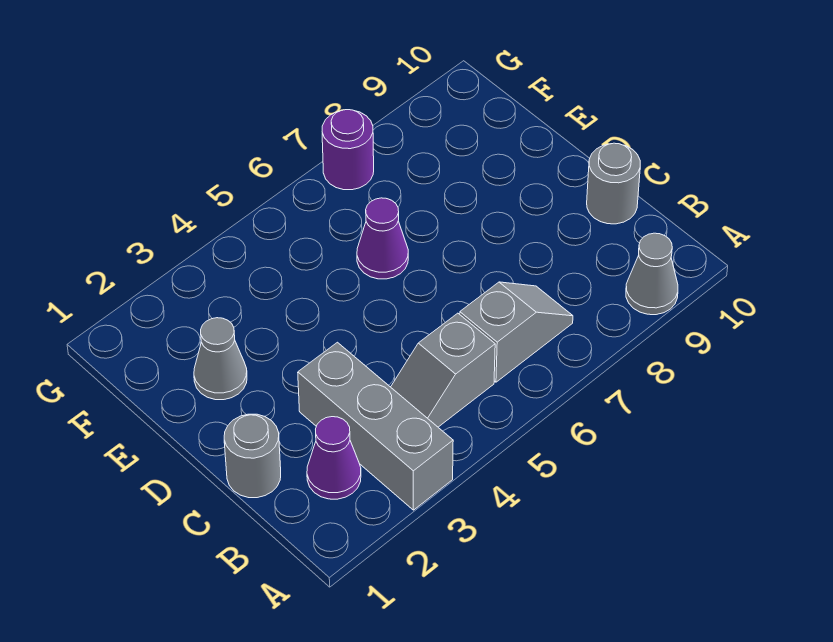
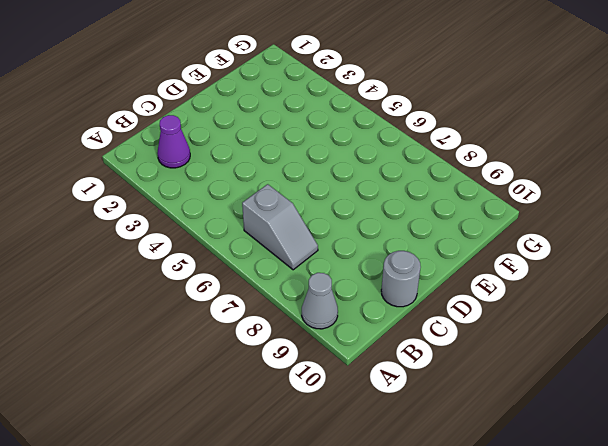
none -> grey brick A3:C3 level 1
none -> grey slope B4:B5 level 1 top 5

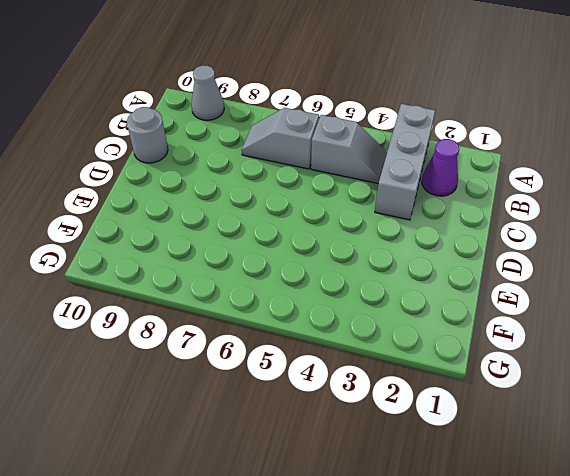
none -> grey round brick C1 level 1
none -> grey cone E2 level 1

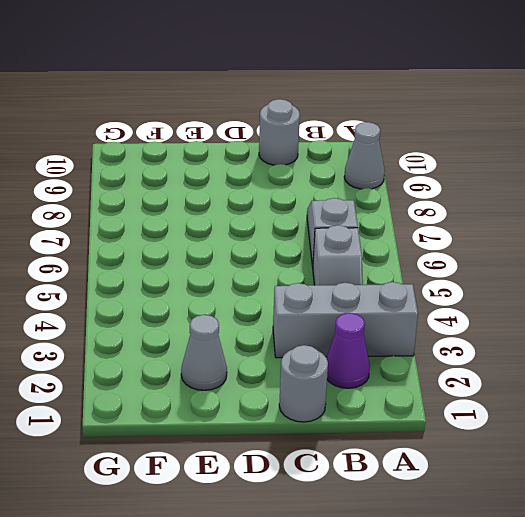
none -> purple cone E6 level 1
none -> purple round brick G7 level 1

